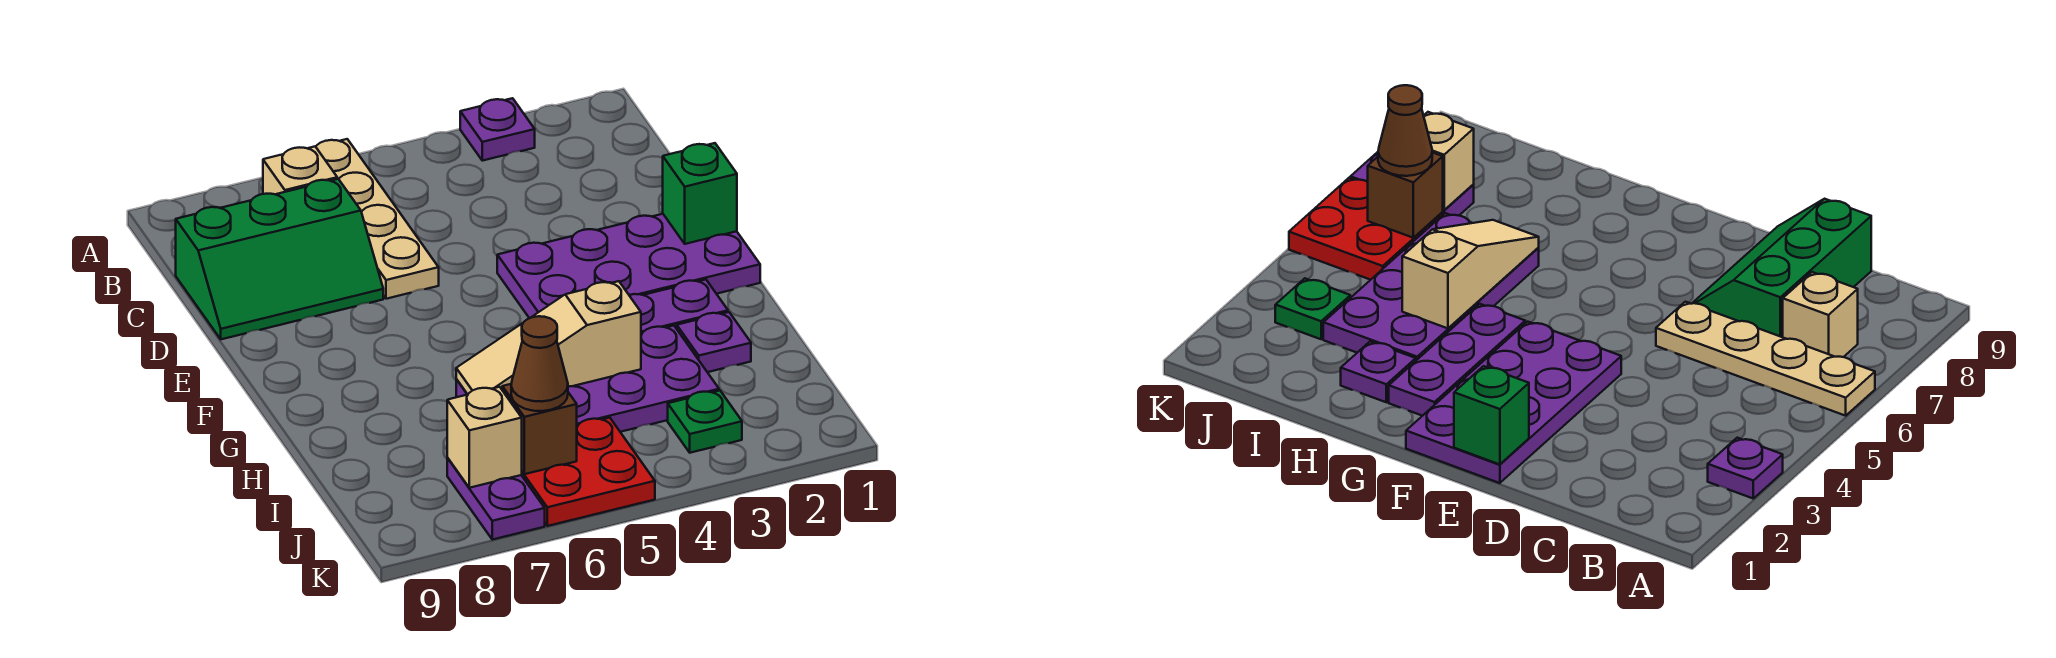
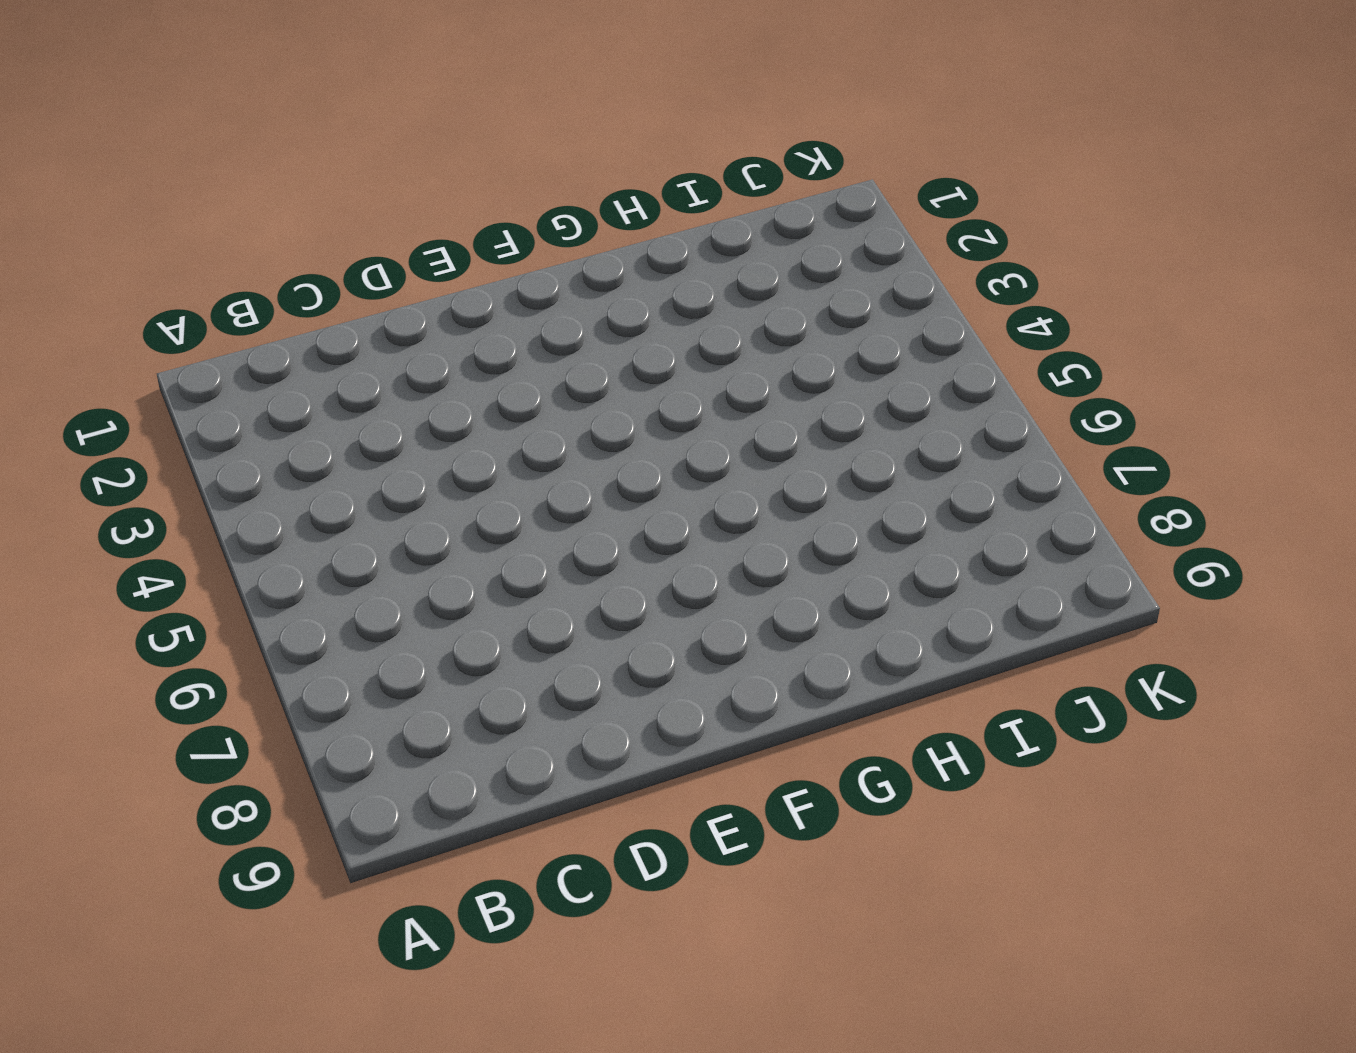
none -> purple plate A3 level 1
none -> tan plate A6:D6 level 1
none -> tan brick B7 level 1

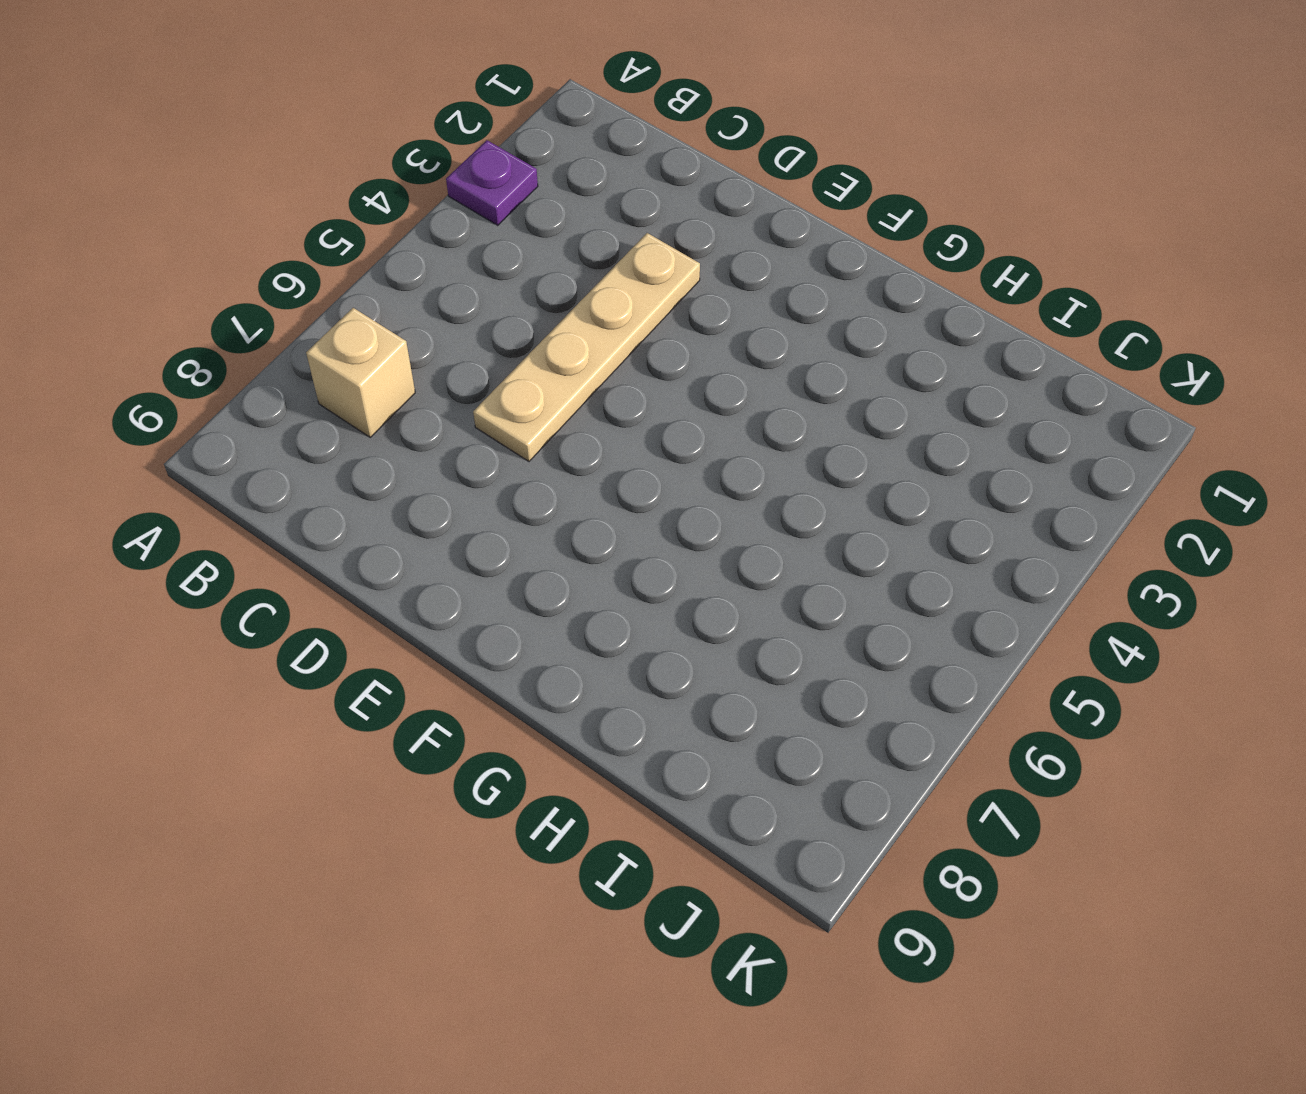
tan plate D3:D6 level 1 -> tan plate A6:D6 level 1
none -> green slope C7:D9 level 1 top C
none -> purple plate E1:F4 level 1
none -> purple plate G2:G4 level 1

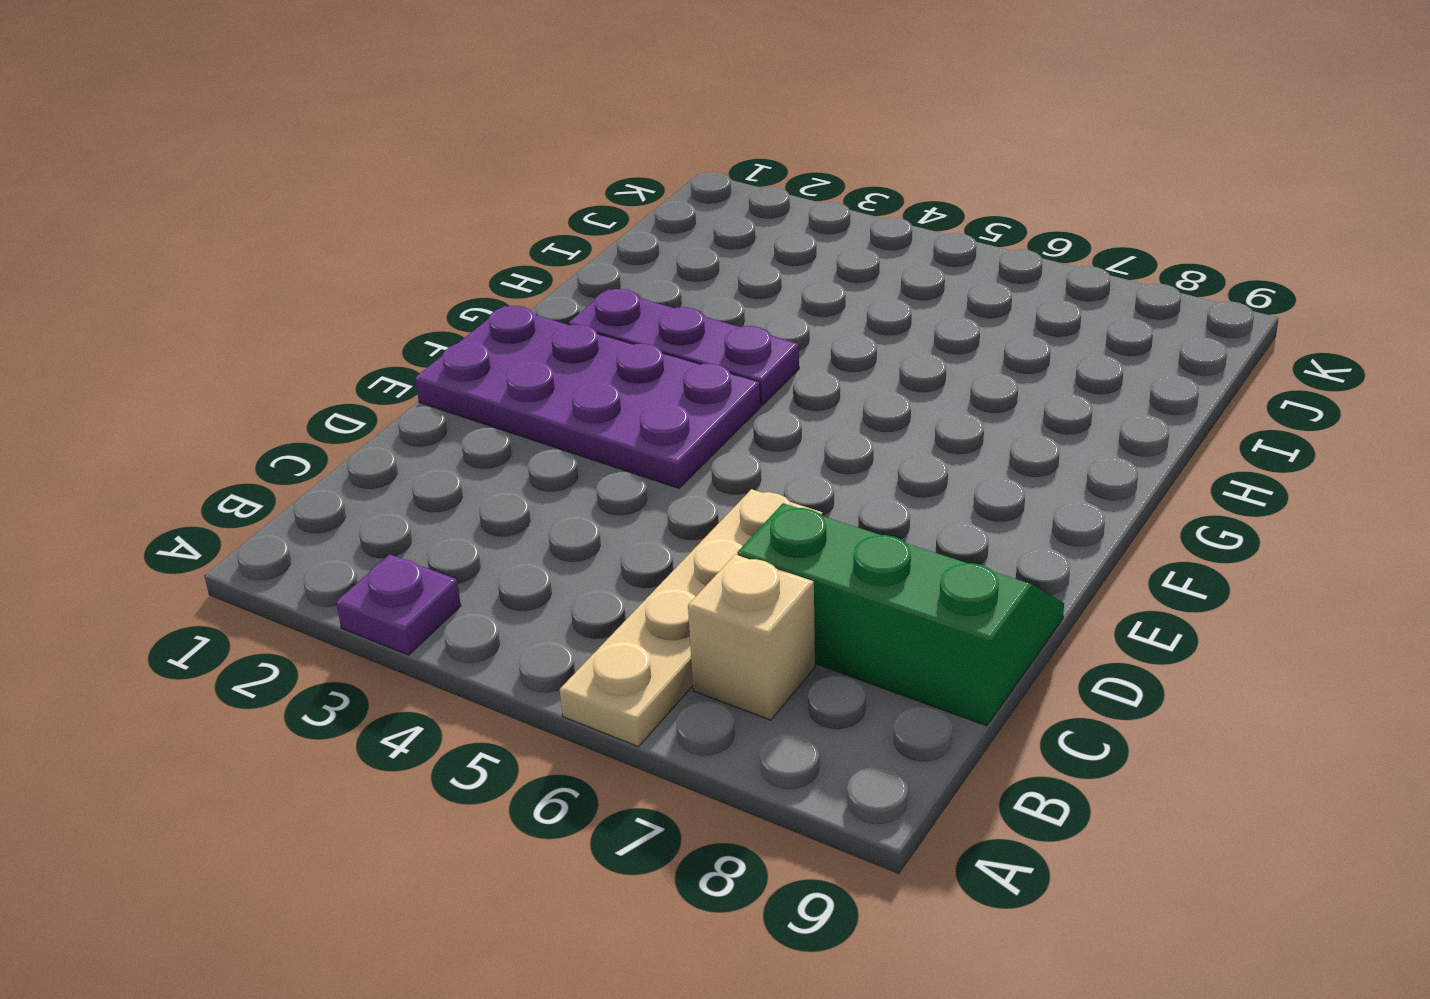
none -> purple plate H2 level 1
none -> purple plate H3:I6 level 1
none -> green plate J3 level 1

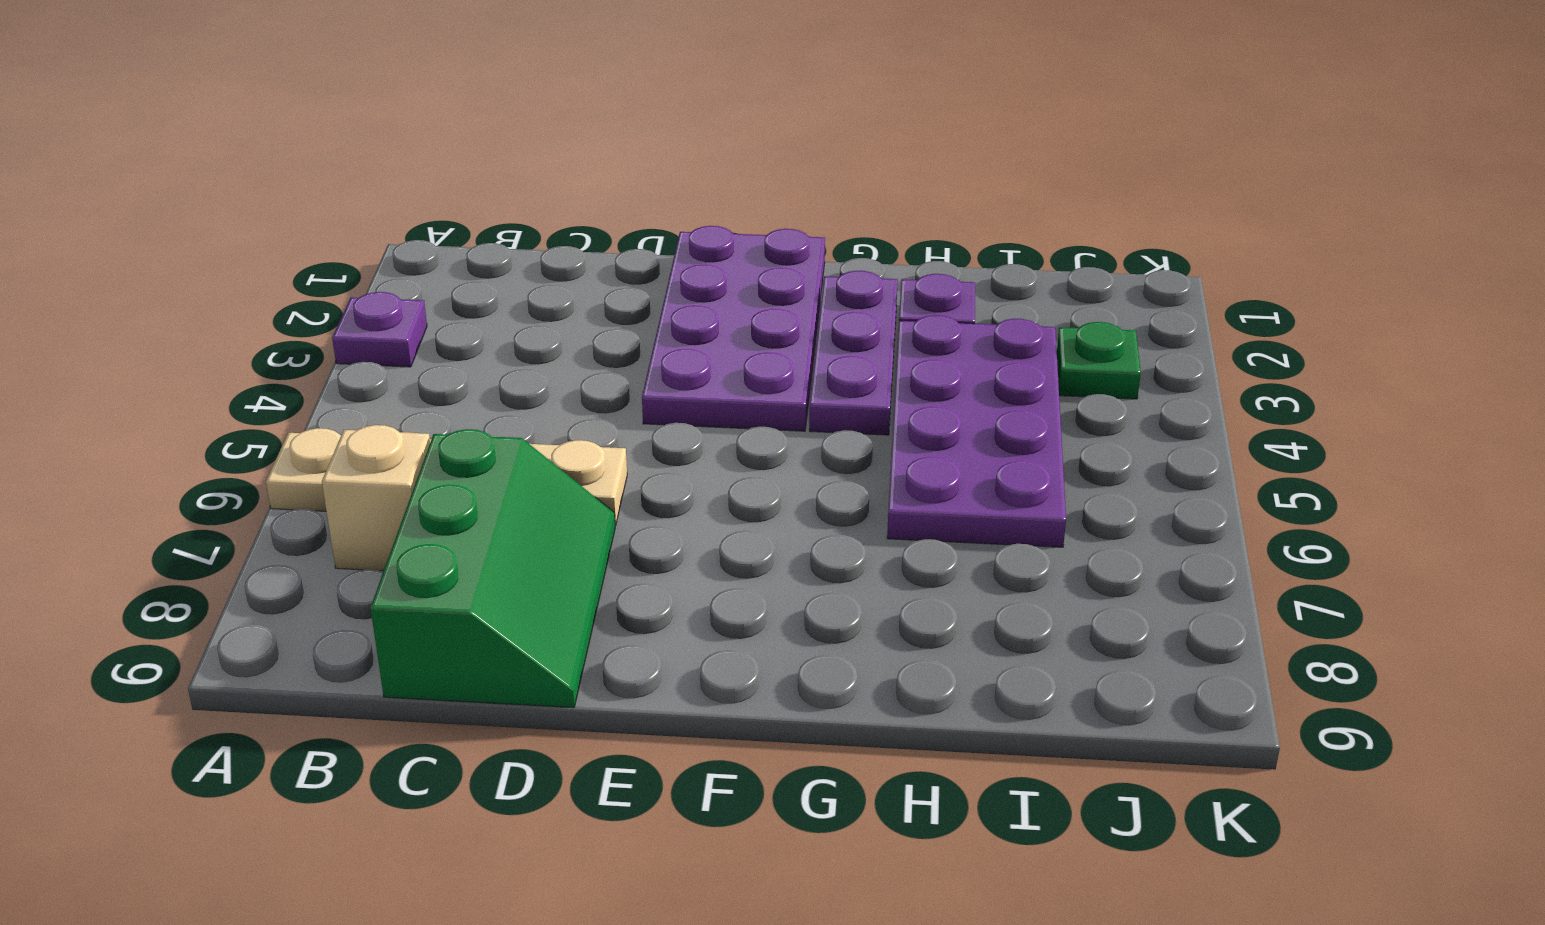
none -> red plate J5:K6 level 1
none -> purple plate J7:K7 level 1
none -> green brick E1 level 2

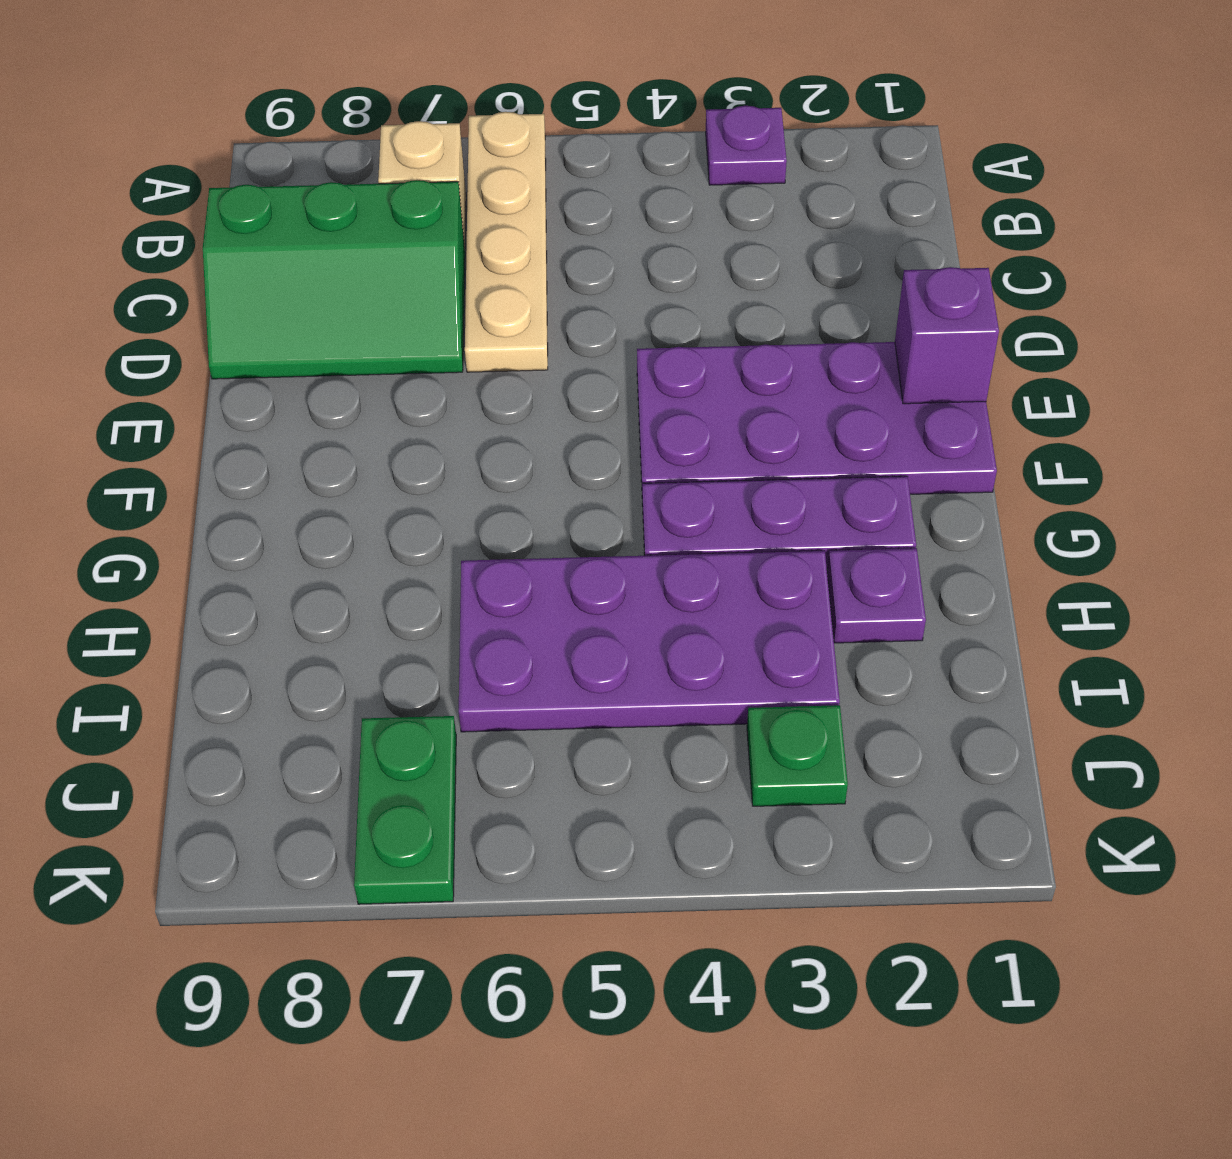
purple brick E1 level 2 -> green brick E1 level 2
green plate J7:K7 level 1 -> purple plate J7:K7 level 1
none -> red plate J5:K6 level 1
none -> tan slope H4:H6 level 2 top 4
none -> brown brick J6 level 2

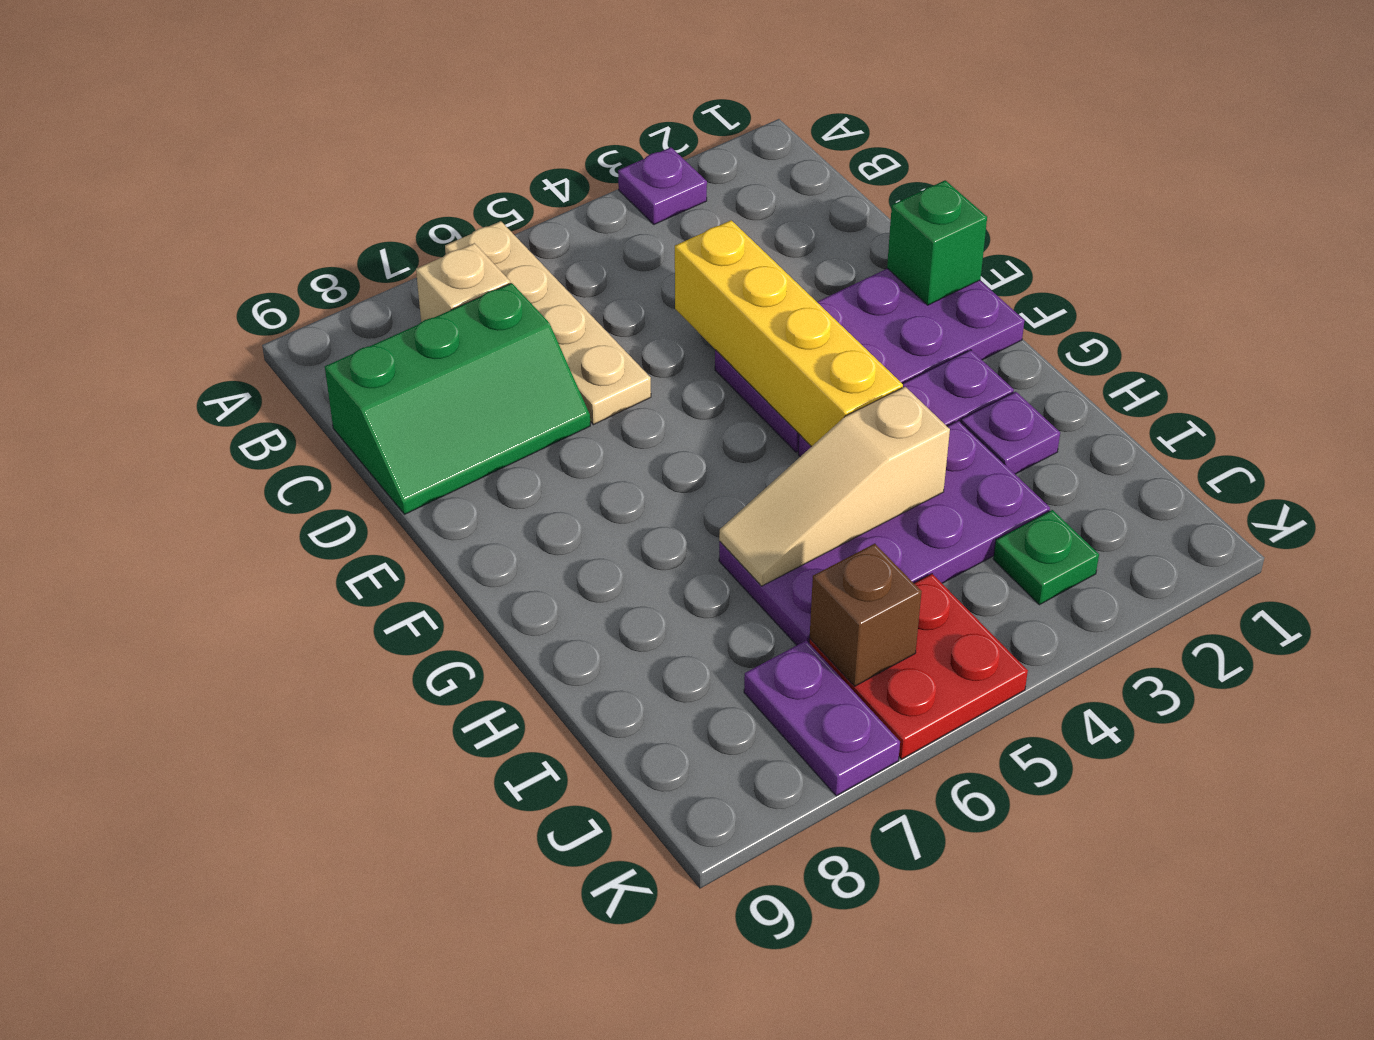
yellow brick D4:G4 level 2 -> none
none -> tan brick J7 level 2
none -> brown cone J6 level 3

